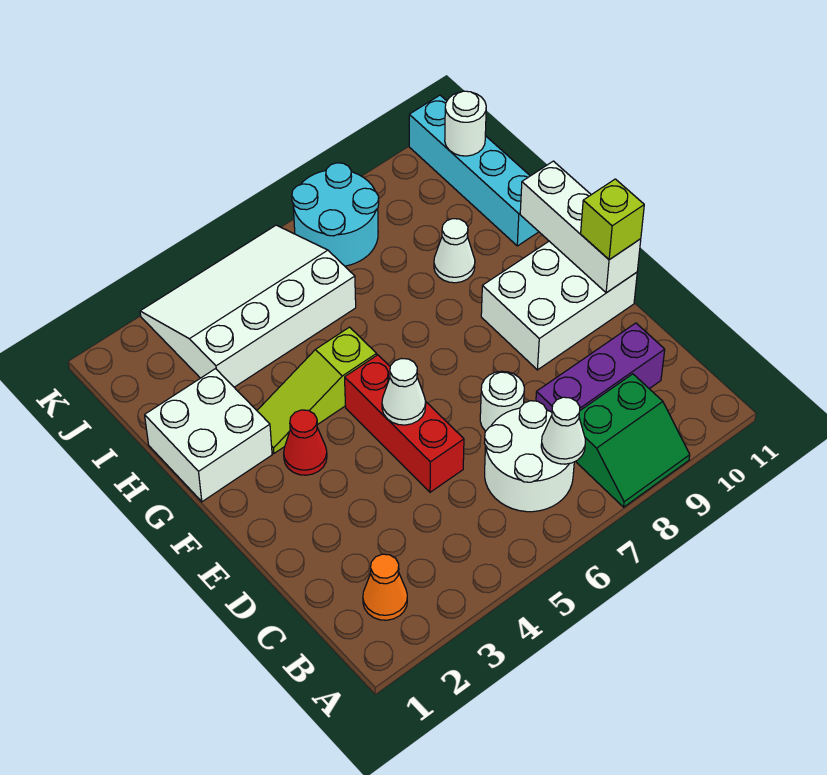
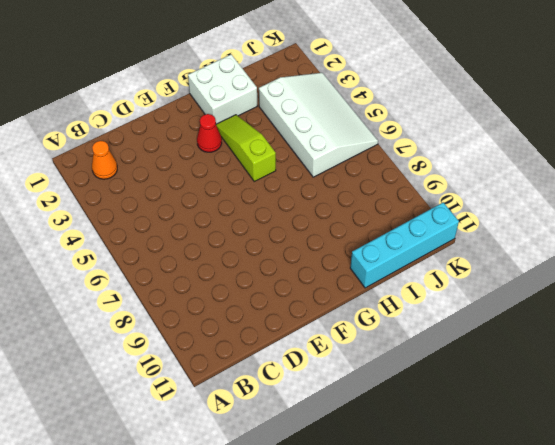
none -> green slope A8:B9 level 1 top B
none -> white round brick B6:C7 level 1
none -> purple brick C8:C10 level 1

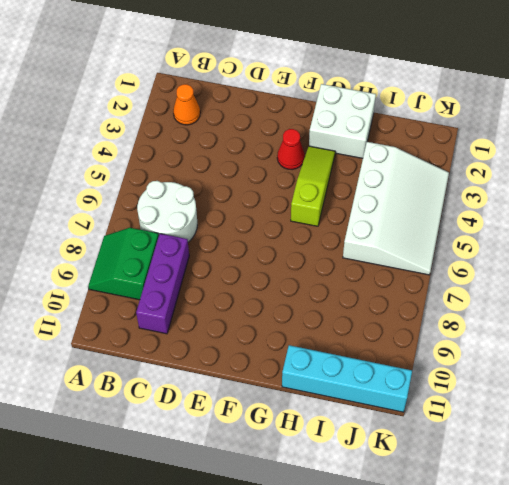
none -> red brick D5:F5 level 1
none -> white round brick D7 level 1
none -> white brick E9:F11 level 1

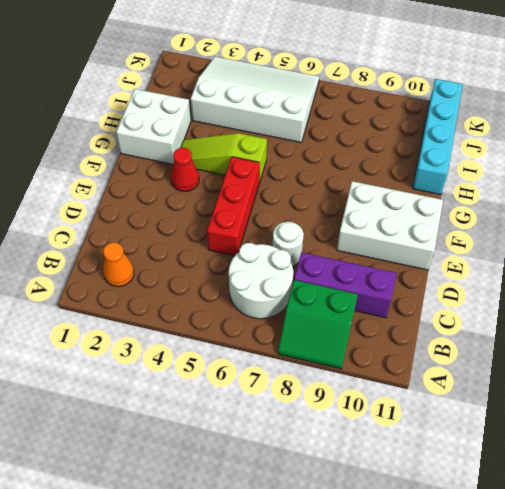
none -> white cone H9 level 1
none -> cyan round brick J7:K8 level 1
none -> white cone B7 level 2

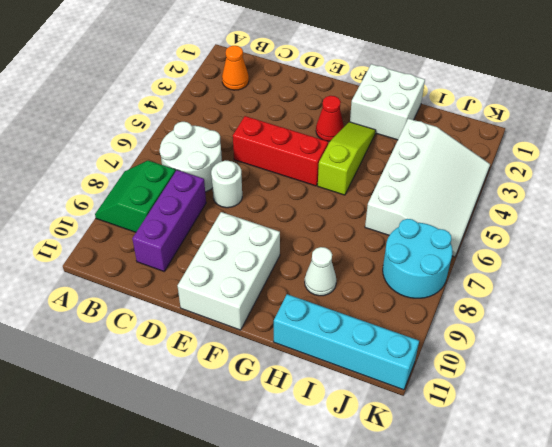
none -> white cone B7 level 2
none -> white cone E5 level 2
none -> white brick E11:G11 level 2

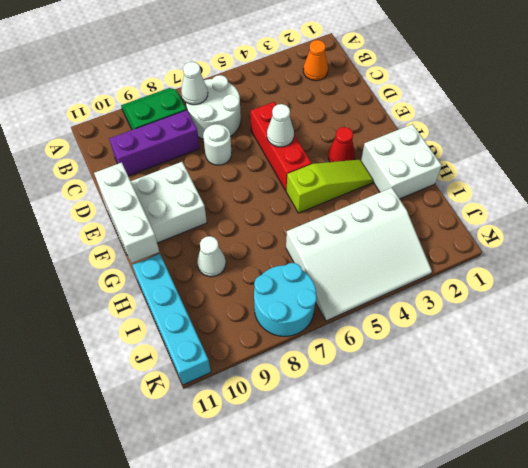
none -> white round brick J11 level 2
none -> lime brick E11 level 3

